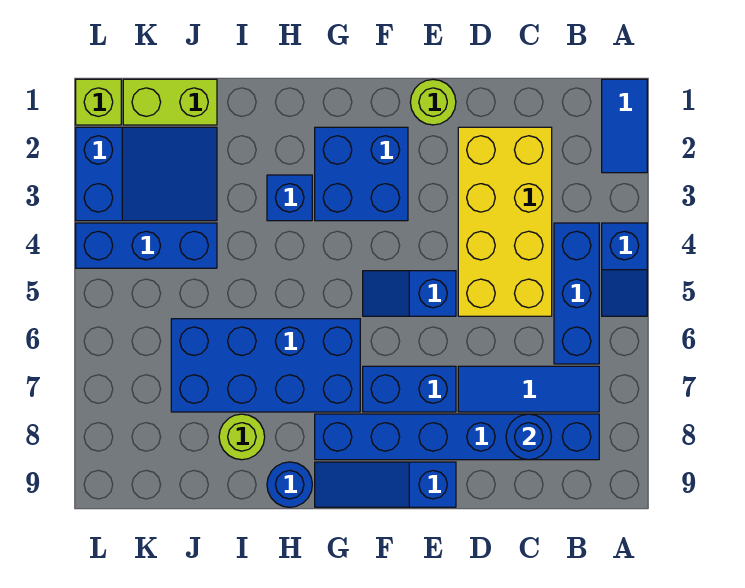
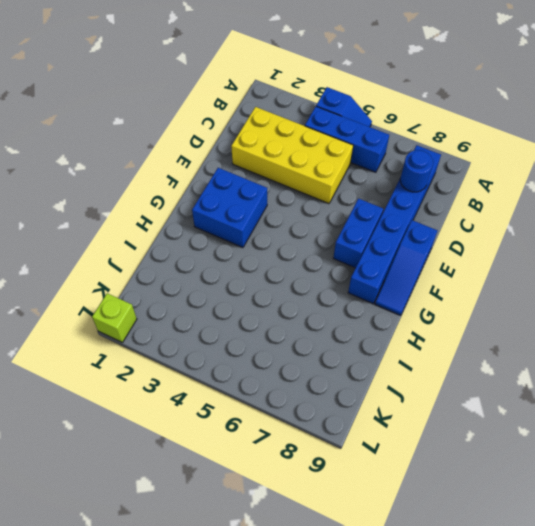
none -> blue tile A1:A2 level 1
none -> blue tile B7:D7 level 1
none -> lime round brick E1 level 1

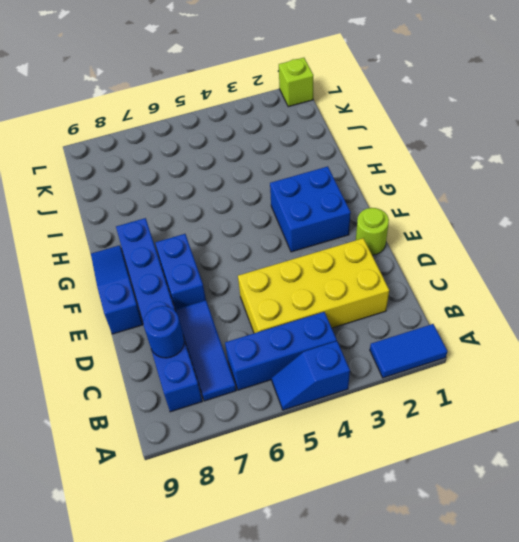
none -> blue slope E5:F5 level 1 top E
none -> blue brick G6:J7 level 1
none -> blue brick H3 level 1

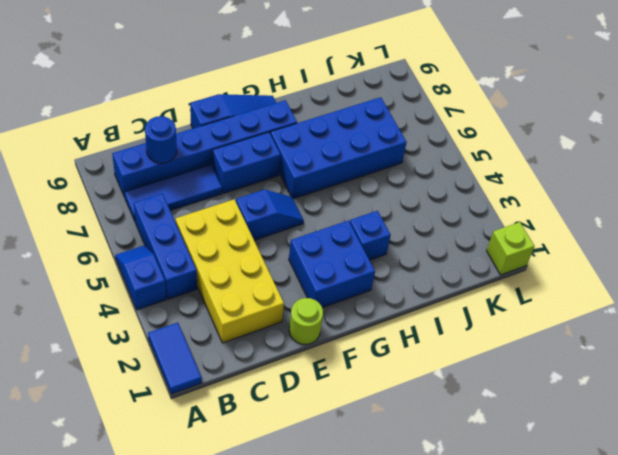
none -> blue round brick H9 level 1
none -> lime round brick I8 level 1
none -> lime brick J1:K1 level 1

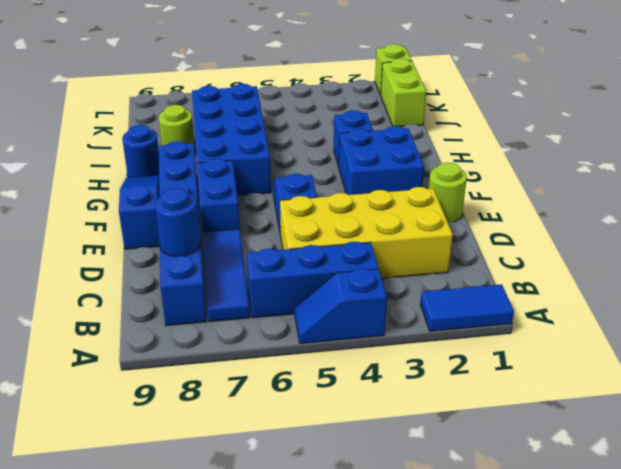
none -> blue slope J2:L3 level 1 top L
none -> blue brick J4:L4 level 1

